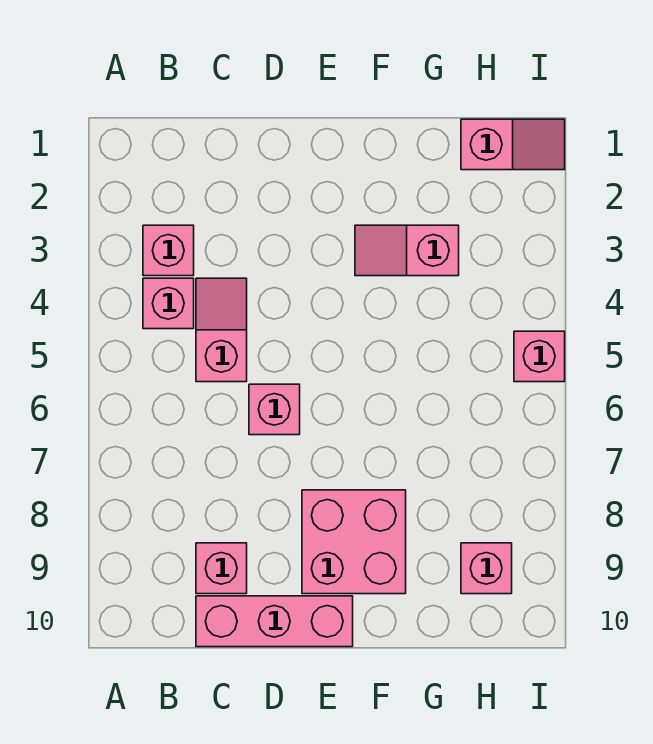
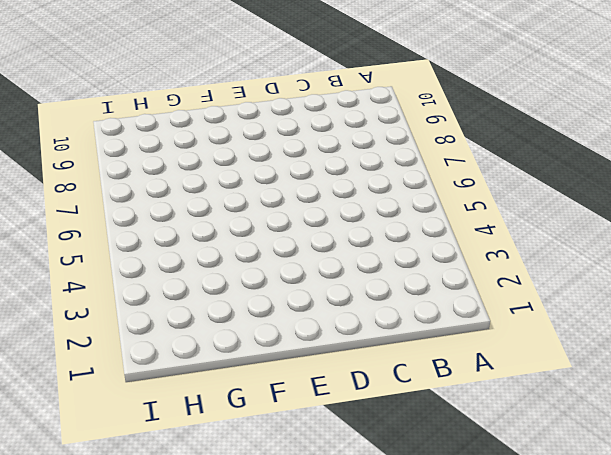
none -> pink brick B3 level 1
none -> pink brick B4 level 1

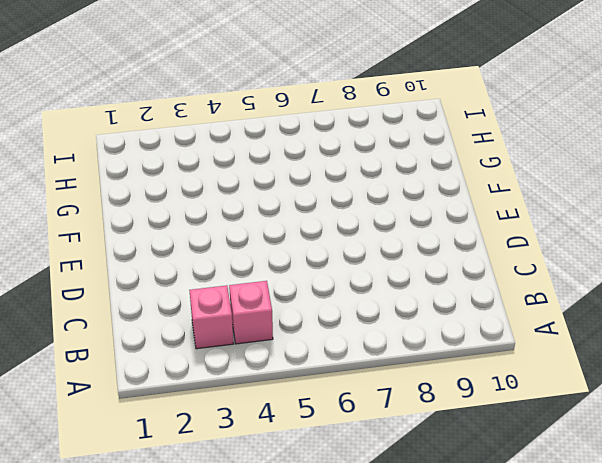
none -> pink slope C4:C5 level 1 top 5
none -> pink brick C9 level 1

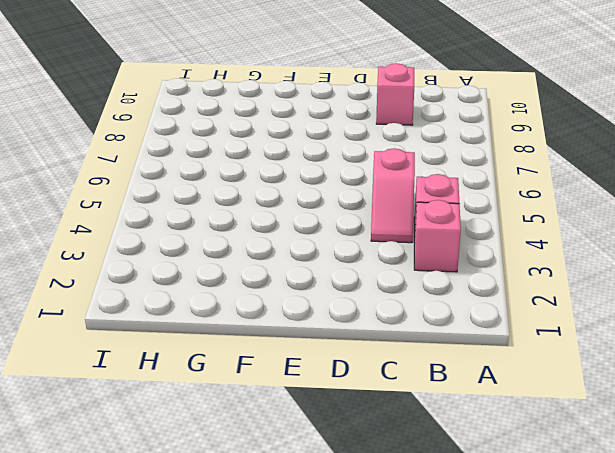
none -> pink brick C10:E10 level 1
none -> pink brick D6 level 1

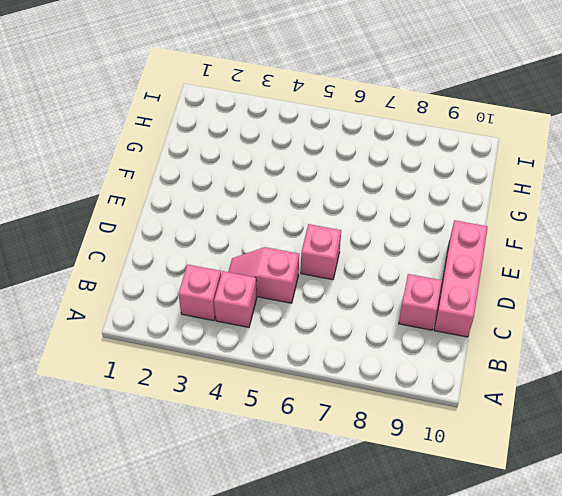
none -> pink brick E8:F9 level 1
none -> pink slope F3:G3 level 1 top G

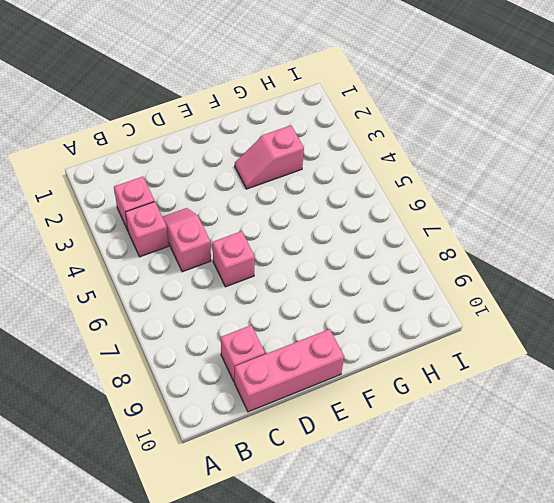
none -> pink brick E8:F9 level 1
none -> pink slope H1:I1 level 1 top H

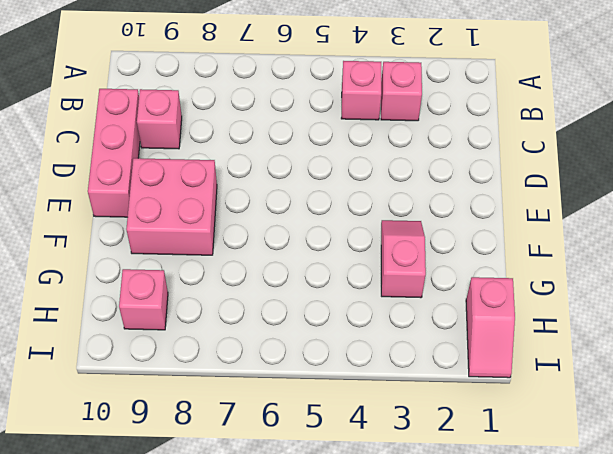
none -> pink slope C4:C5 level 1 top 5
none -> pink brick D6 level 1

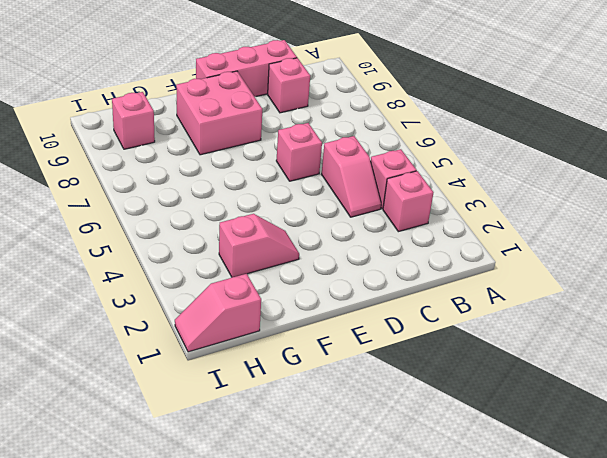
none -> pink brick I5 level 1

